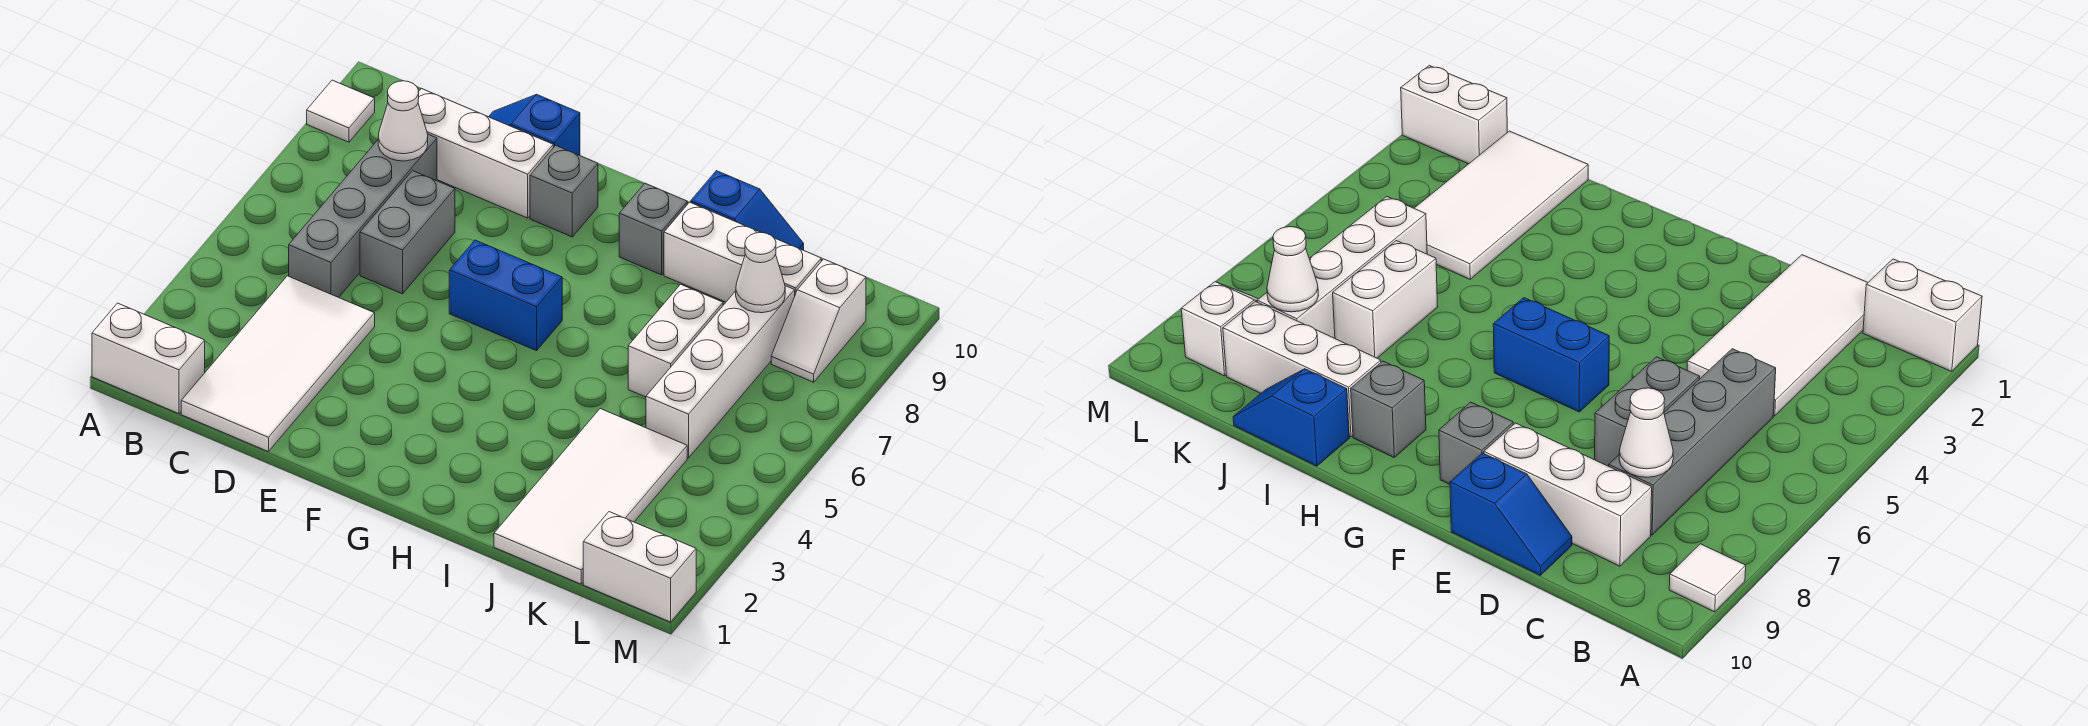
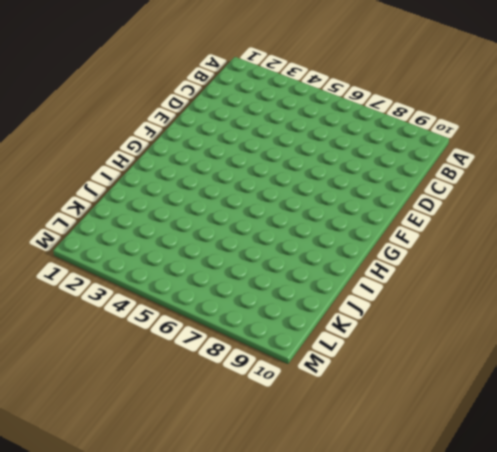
none -> white brick A1:B1 level 1
none -> white tile A9 level 1
none -> white tile C1:D4 level 1

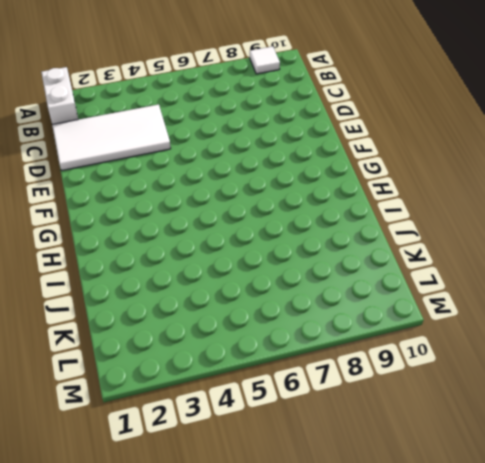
none -> grey brick C5:C8 level 1
none -> white brick C9:E9 level 1
none -> grey brick D6:D7 level 1

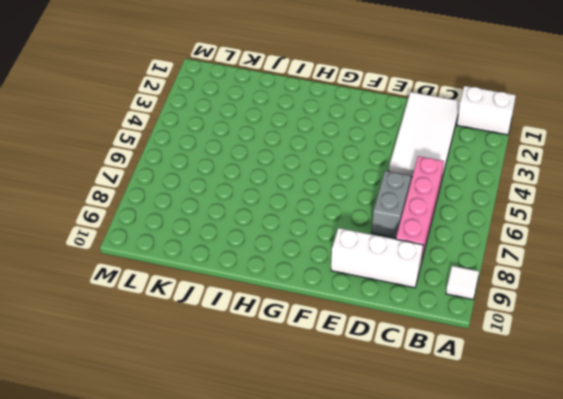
pink brick C5:C8 level 1 -> grey brick C5:C8 level 1
none -> blue slope D10:E10 level 1 top E
none -> blue brick F6:G6 level 1
none -> grey brick F9 level 1

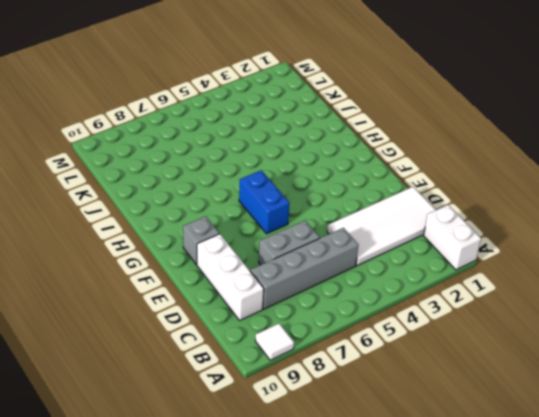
none -> blue slope D10:E10 level 1 top E
none -> grey brick H9 level 1
none -> white brick I9:K9 level 1

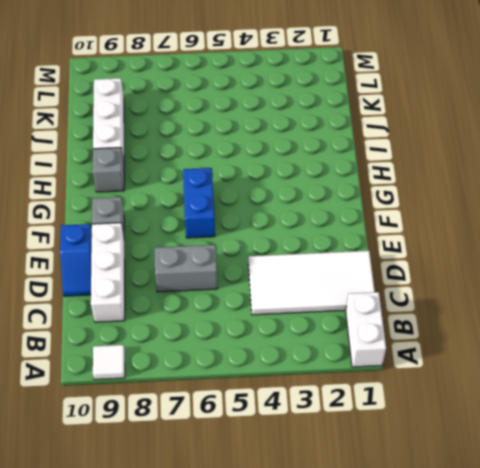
none -> grey brick C5:C8 level 1
none -> blue slope I10:J10 level 1 top I
none -> white tile J1:K4 level 1

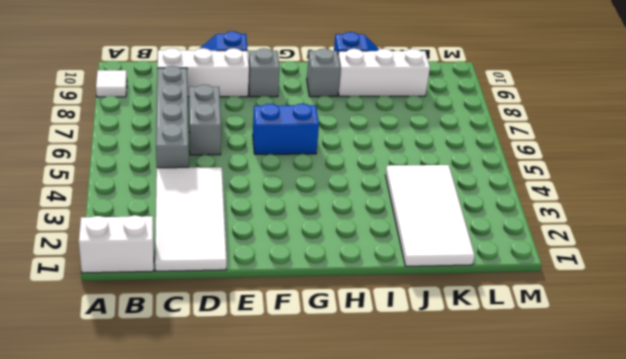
none -> white brick J6:J7 level 1
none -> white brick K5:K8 level 1
none -> white brick L1:M1 level 1

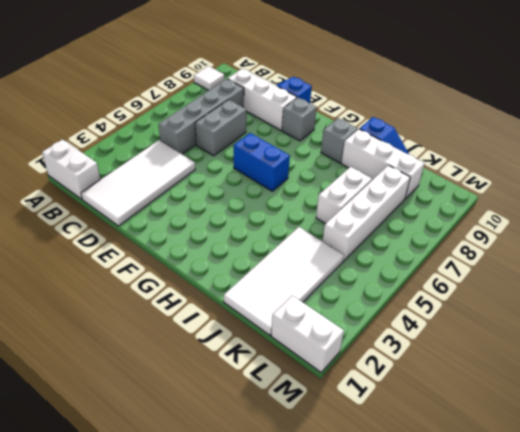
none -> white slope L8:L9 level 1 top 9
none -> white cone C8 level 2
none -> white cone K8 level 2

